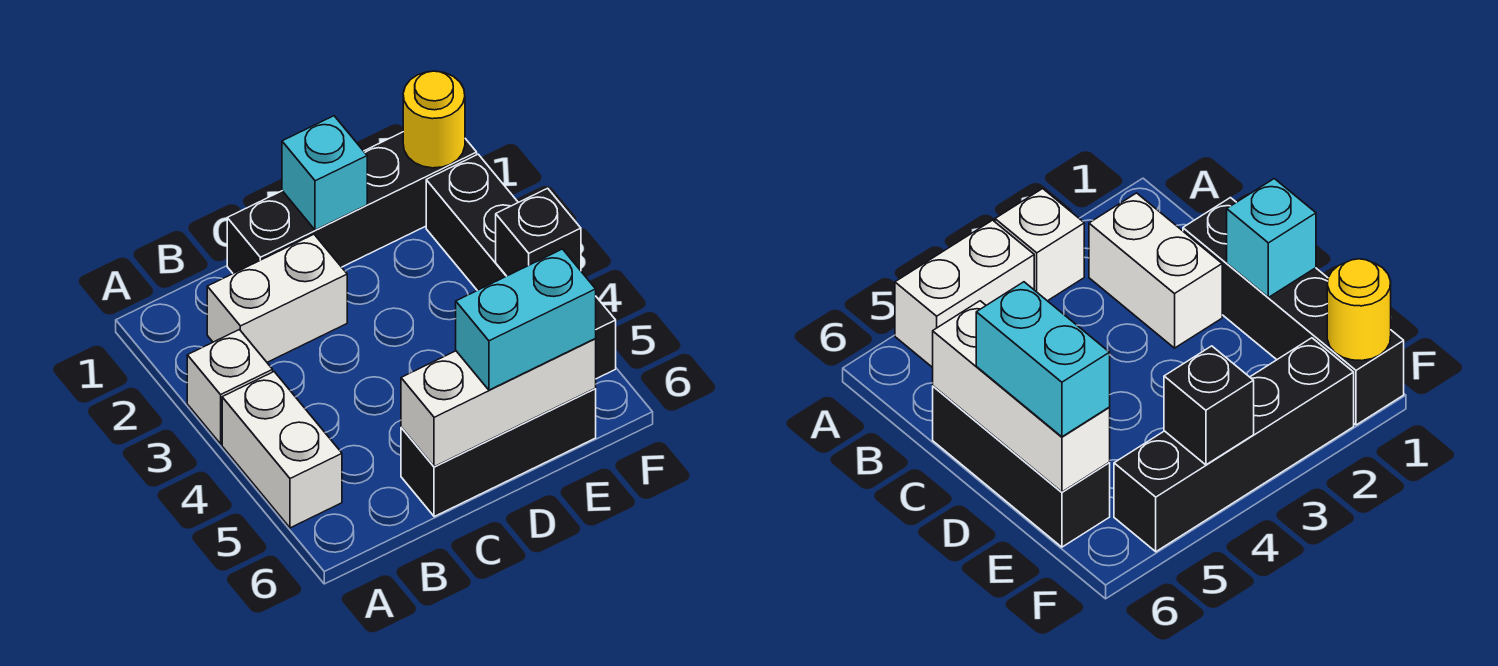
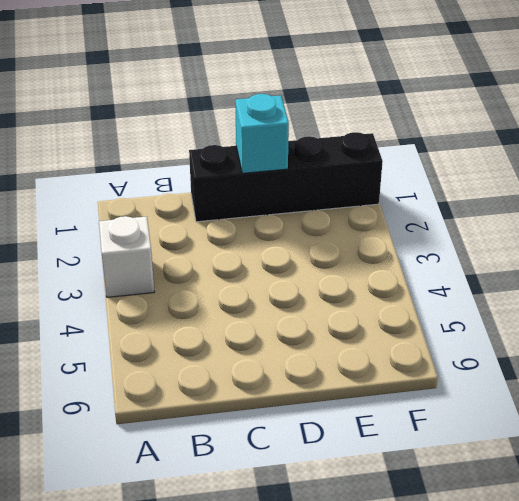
none -> white brick A4:A5 level 1
none -> white brick B2:C2 level 1

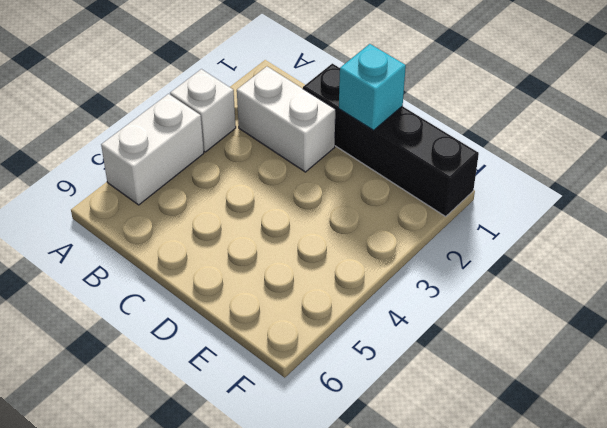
none -> black brick C6:E6 level 1
none -> black brick F2:F5 level 1

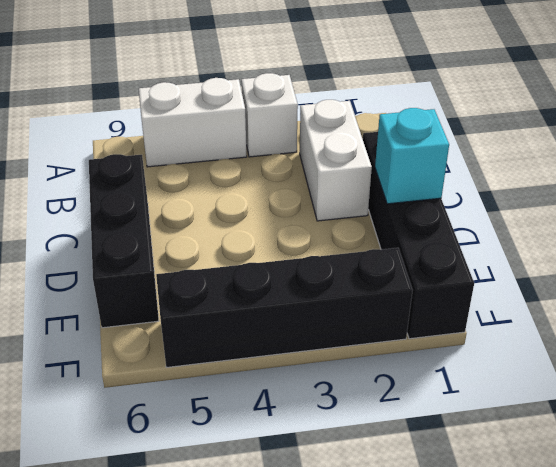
none -> white brick C6:E6 level 2
none -> yellow round brick F1 level 2

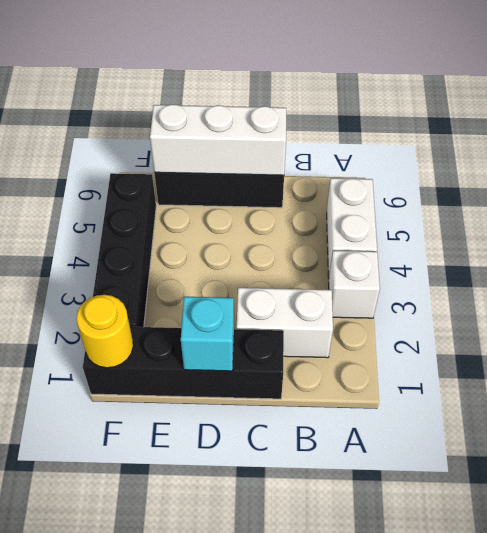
none -> black brick F4 level 2
none -> cyan brick D6:E6 level 3

